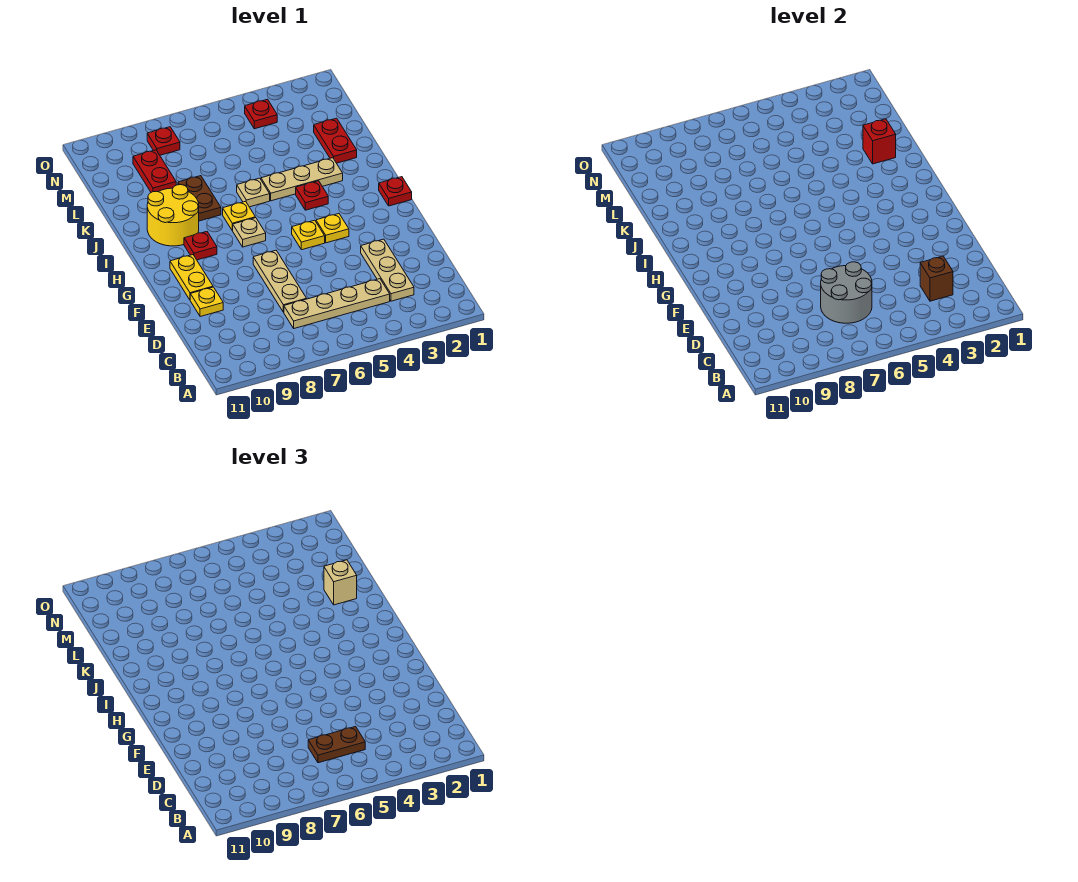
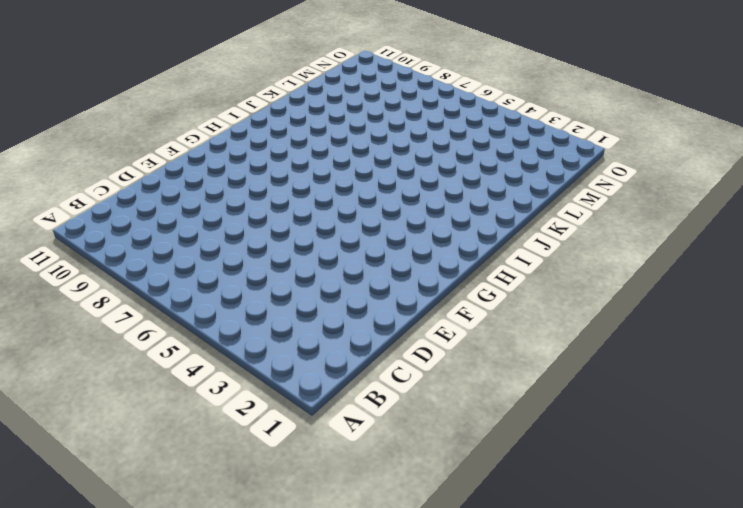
none -> tan plate C3:E3 level 1
none -> tan plate C4:C7 level 1
none -> tan plate D7:F7 level 1

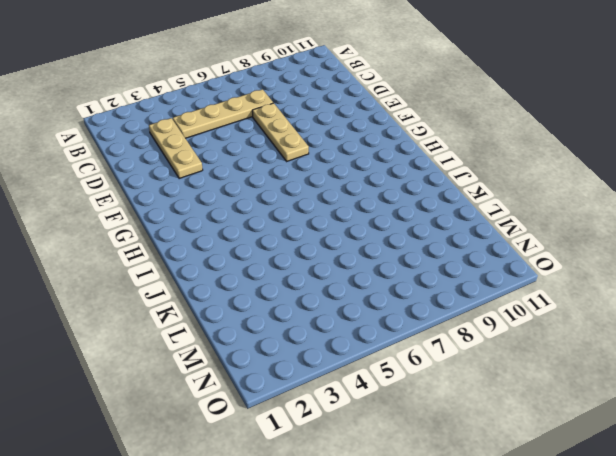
none -> yellow plate E10 level 1
none -> yellow plate F10:G10 level 1
none -> yellow plate G4 level 1

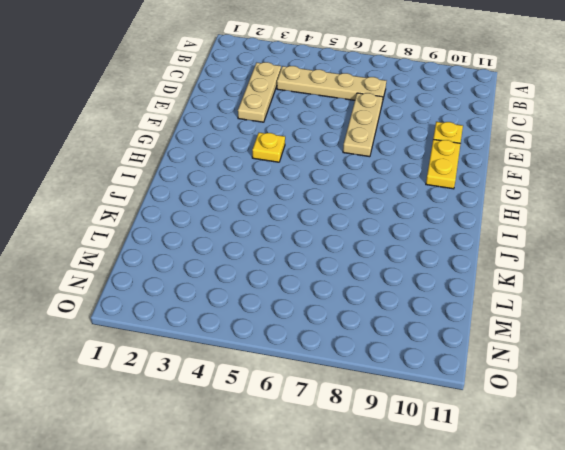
none -> yellow plate G5 level 1
none -> red plate H1 level 1
none -> tan plate H7 level 1

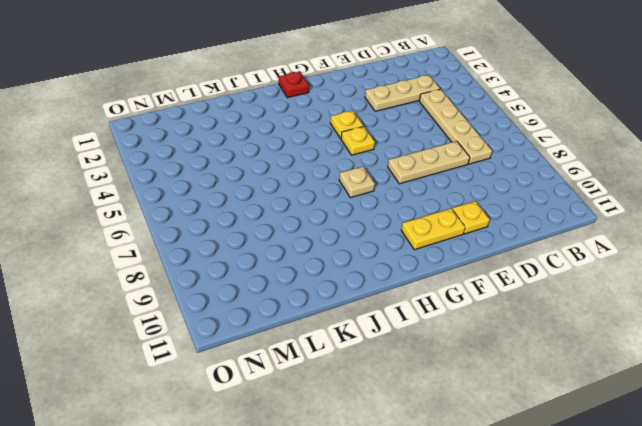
none -> red plate H9 level 1
none -> red plate I4 level 1
none -> yellow plate I7 level 1

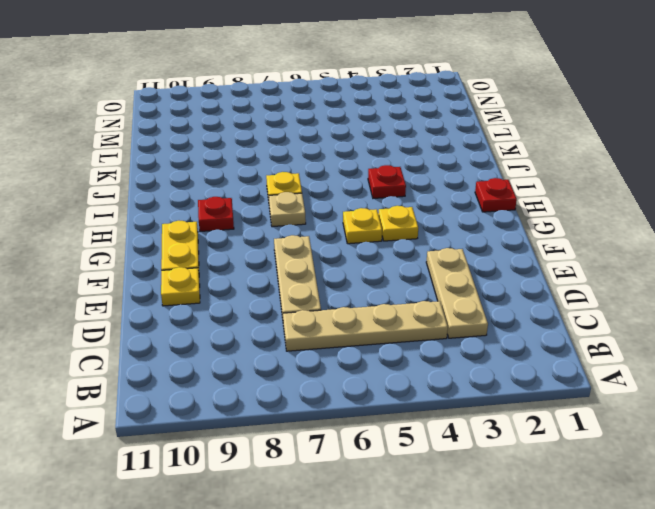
none -> yellow round brick I9:J10 level 1
none -> tan plate J3:J5 level 1
none -> tan plate J6 level 1

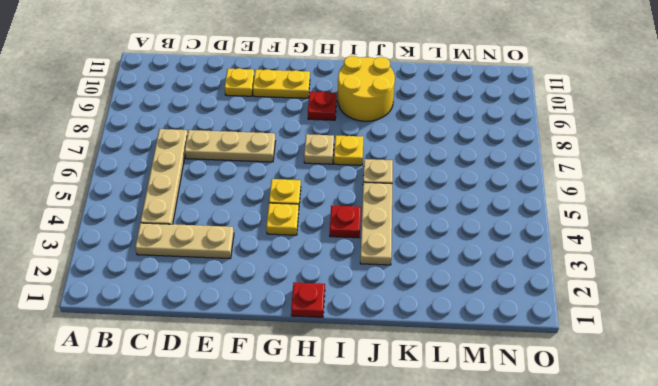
none -> brown plate J8:K8 level 1
none -> red plate K2:L2 level 1
none -> red plate L9:M9 level 1

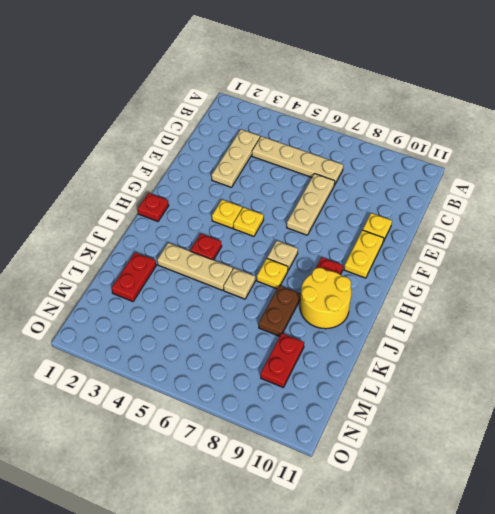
none -> red plate N4 level 1
none -> red plate N8 level 1
none -> brown brick C3 level 2

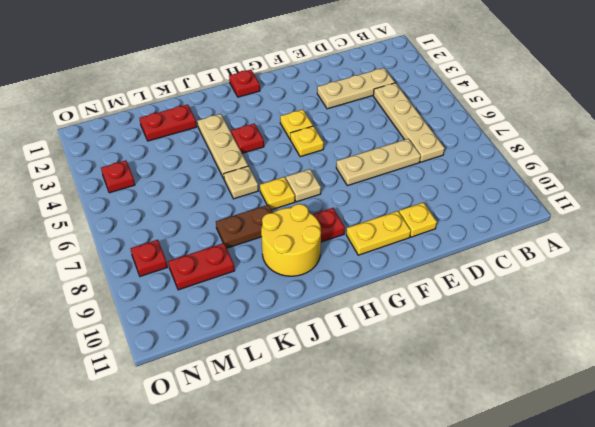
none -> brown brick C3 level 2
none -> grey round brick C6:D7 level 2
none -> red brick K2 level 2

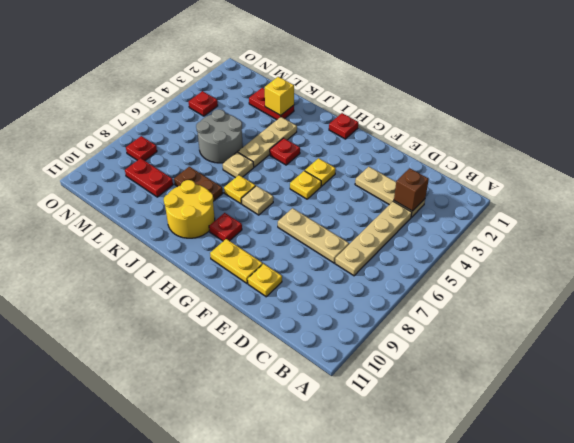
yellow brick K2 level 2 -> red brick K2 level 2
grey round brick K5:L6 level 1 -> grey round brick C6:D7 level 2
none -> brown plate C5:C6 level 3
none -> tan brick K2 level 3

